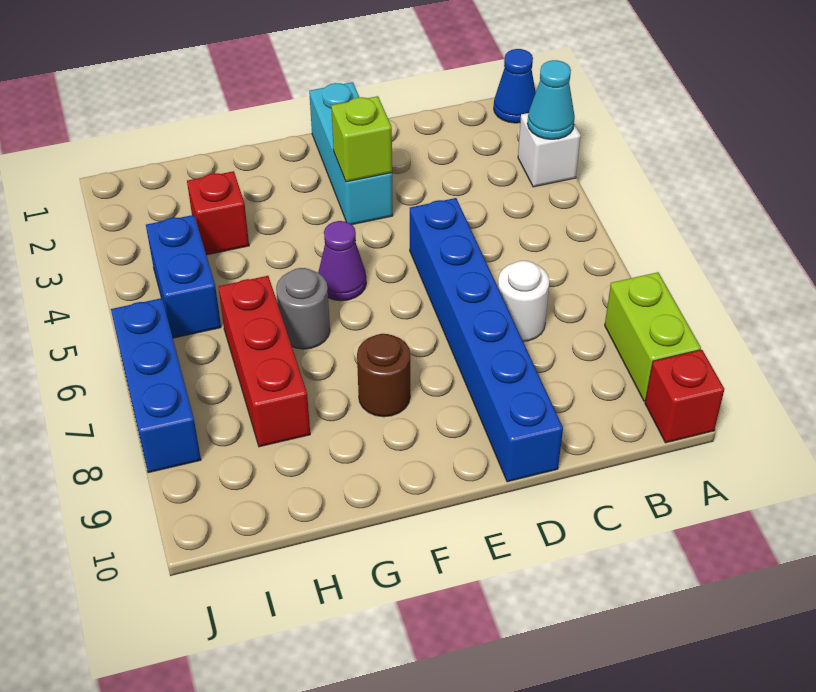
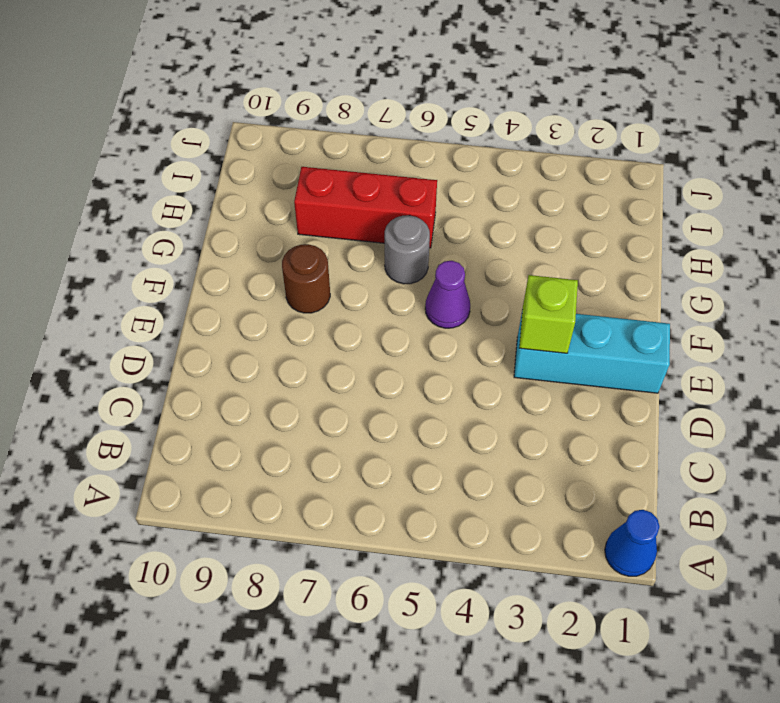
none -> white brick A3 level 1
none -> lime brick A8:A9 level 1
none -> red brick A10 level 1

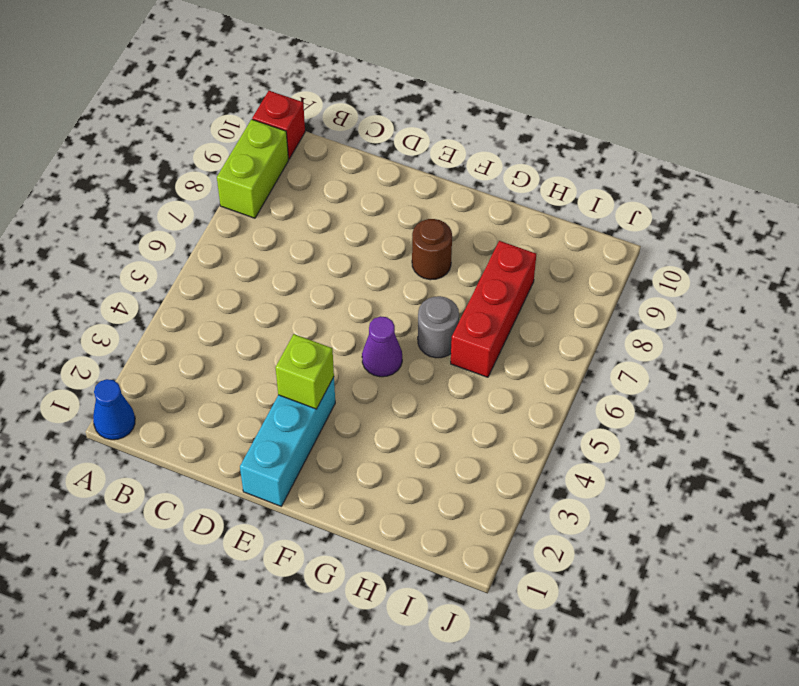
none -> white brick A3 level 1
none -> white round brick C7 level 1
none -> blue brick D5:D10 level 1

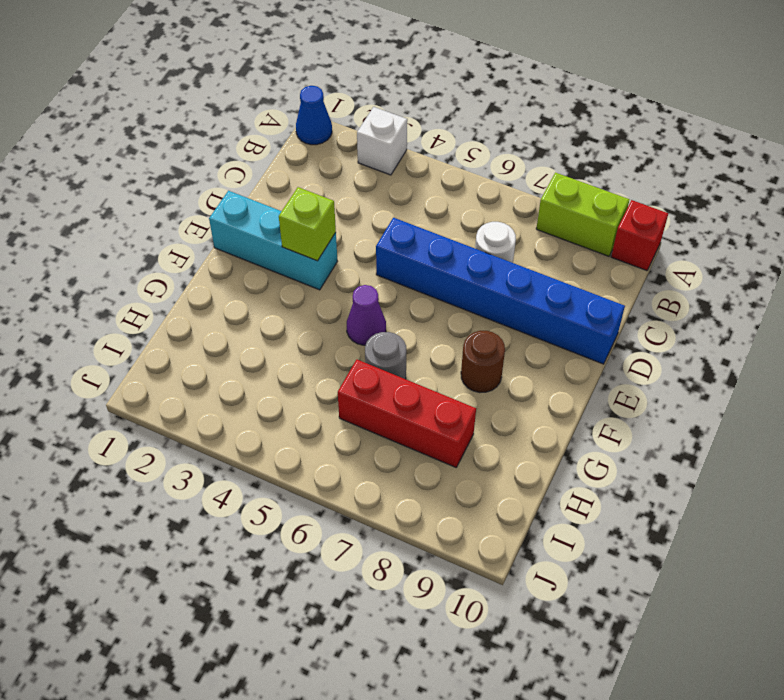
none -> red brick H3 level 1
none -> blue brick I4:I5 level 1
none -> blue brick J6:J8 level 1

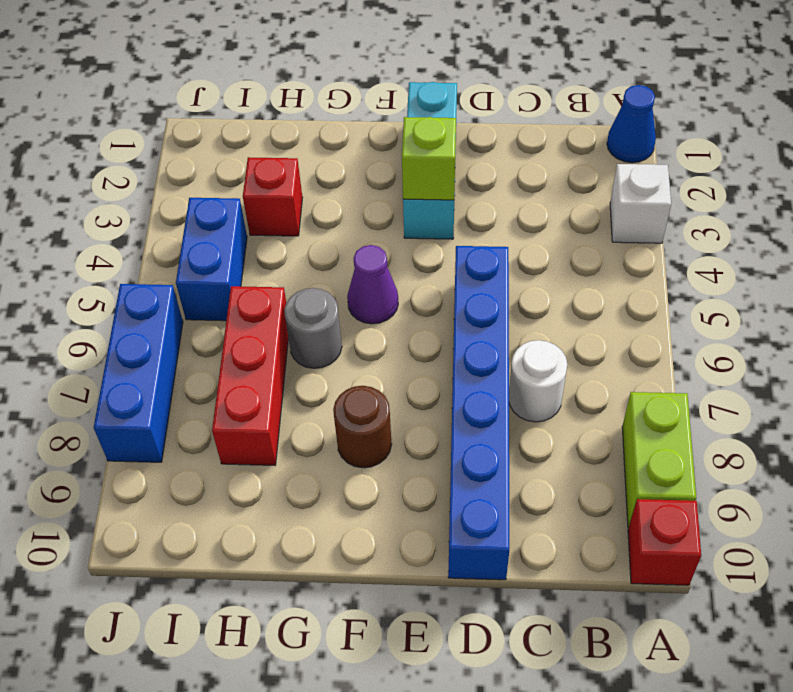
none -> cyan cone A3 level 2

